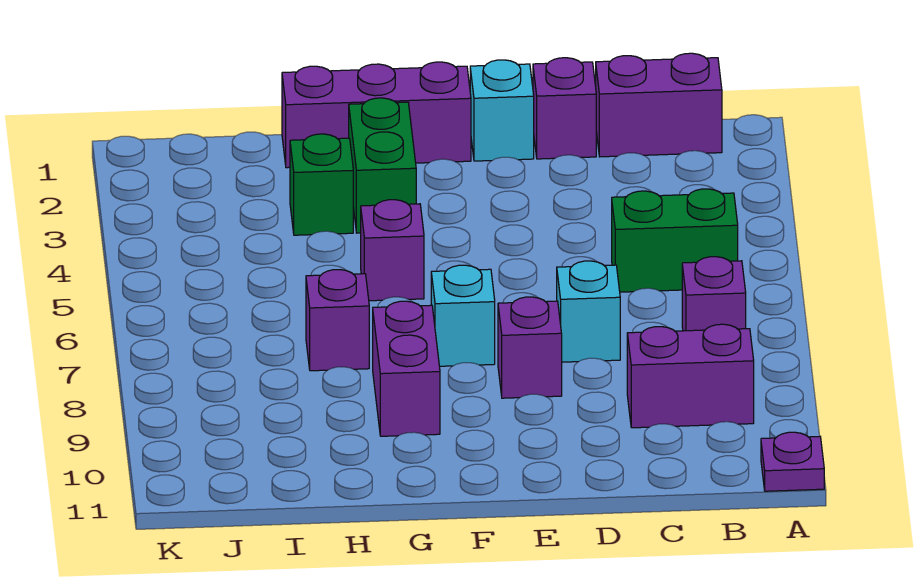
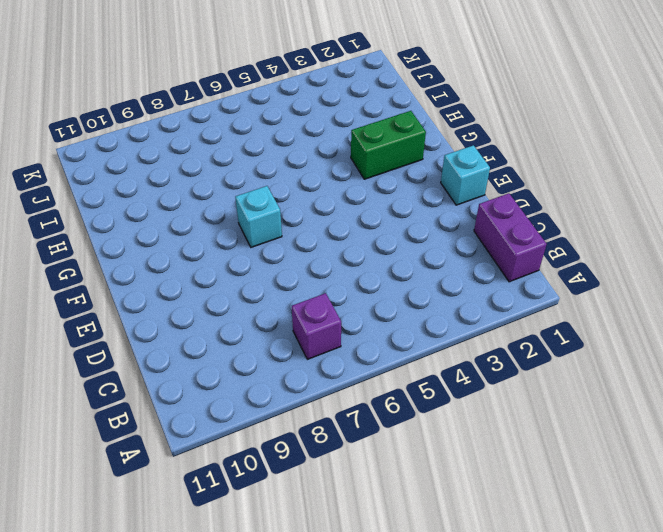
none -> purple plate A11 level 1
none -> green brick B5:C5 level 1
none -> purple brick B9:C9 level 1

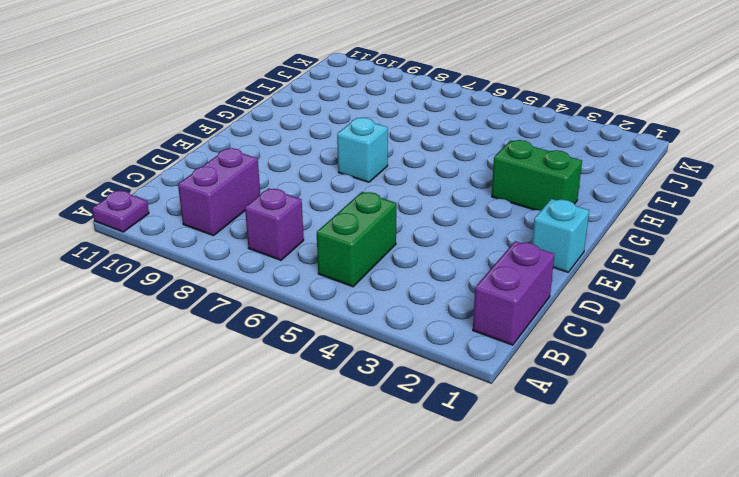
none -> purple brick D1 level 1
none -> cyan brick D7 level 1
none -> purple brick E8 level 1

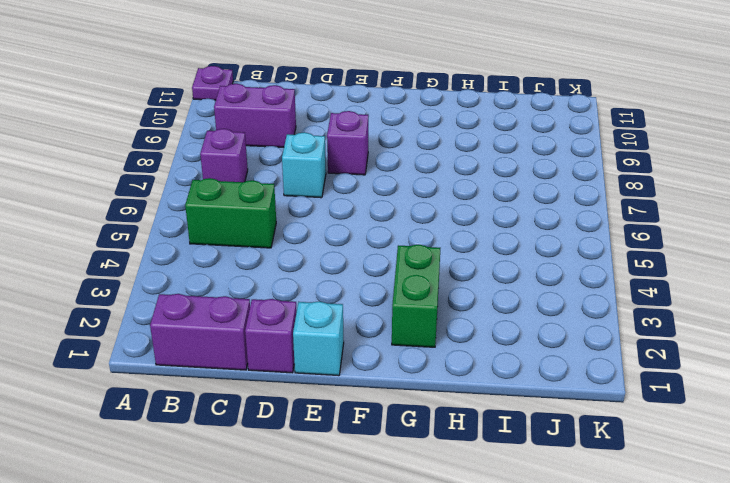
none -> purple brick F1:H1 level 1
none -> cyan brick F7 level 1
none -> purple brick G5 level 1

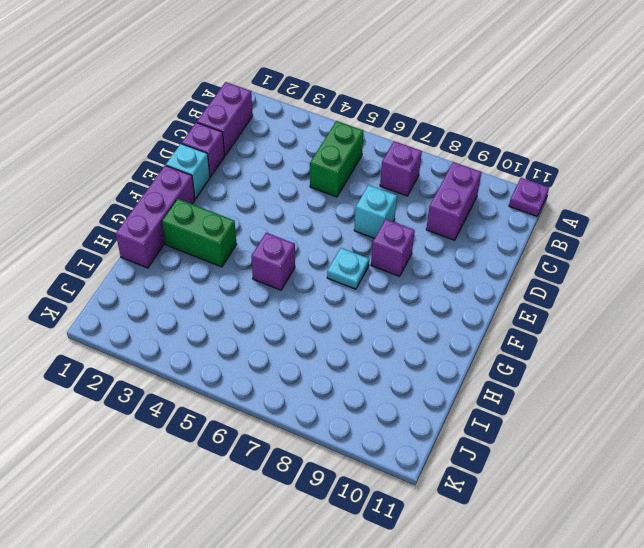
cyan plate F7 level 1 -> cyan brick F7 level 1
none -> purple brick G8:G9 level 1
none -> green brick H3 level 1
none -> purple brick H7 level 1

